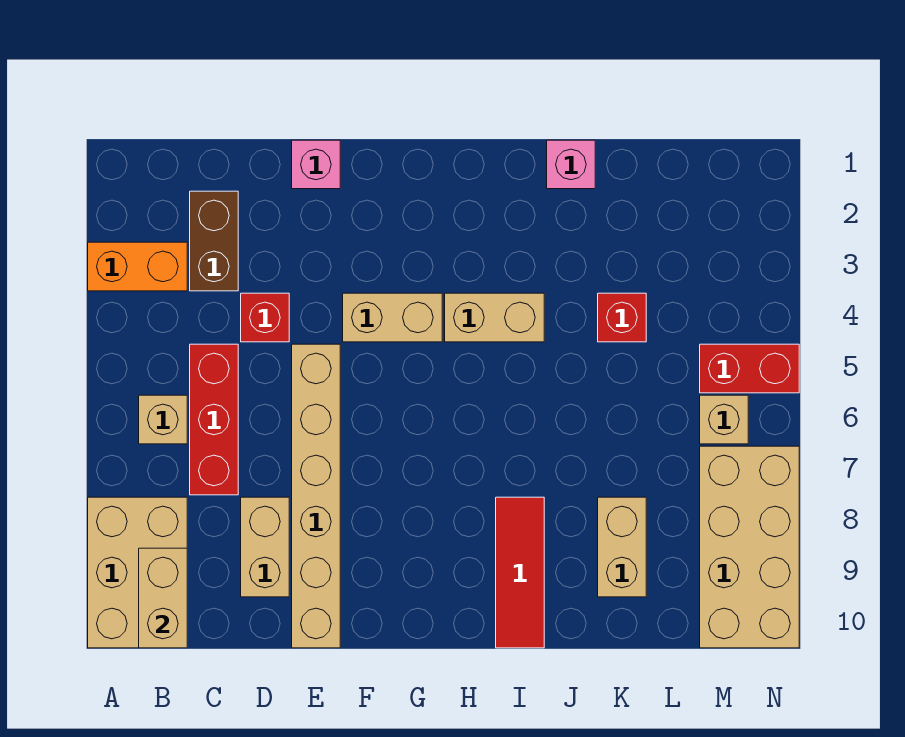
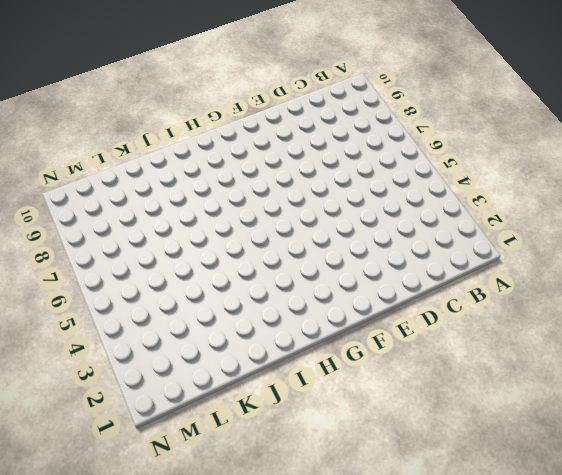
none -> orange brick A3:B3 level 1
none -> tan brick A8:B10 level 1
none -> tan brick B6 level 1

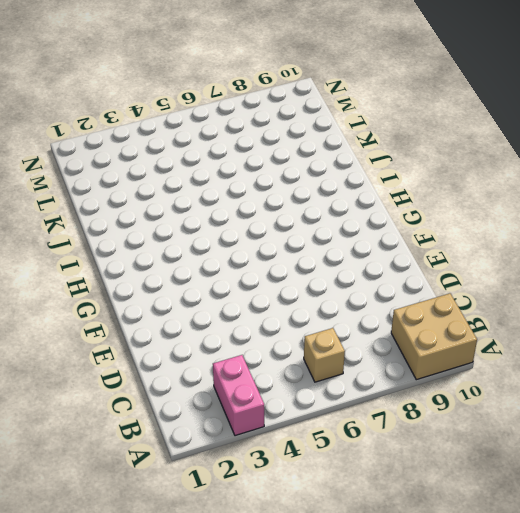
pink brick A3:B3 level 1 -> orange brick A3:B3 level 1
tan brick A9:B10 level 1 -> tan brick A8:B10 level 1
none -> brown brick C2:C3 level 1
none -> red brick C5:C7 level 1
none -> red brick D4 level 1

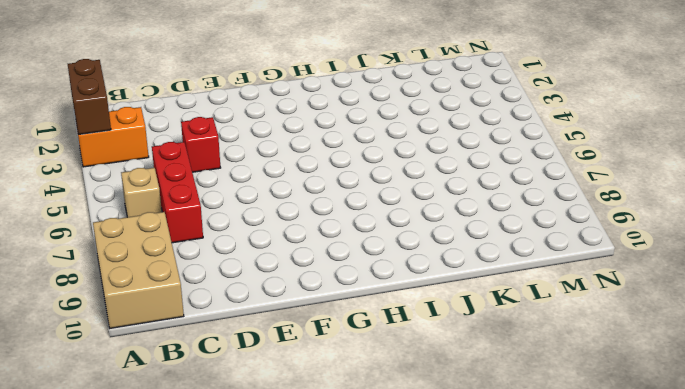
brown brick A2:A3 level 2 -> brown brick C2:C3 level 1
none -> tan brick D8:D9 level 1
none -> pink brick E1 level 1
none -> tan brick E5:E10 level 1

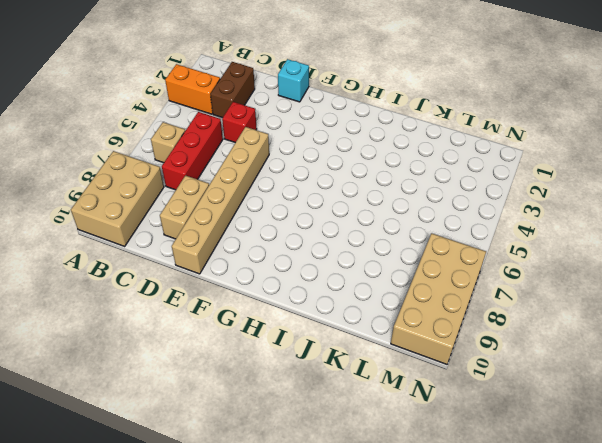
cyan brick E1 level 1 -> pink brick E1 level 1
none -> tan brick F4:G4 level 1
none -> tan brick H4:I4 level 1
none -> red tile I8:I10 level 1

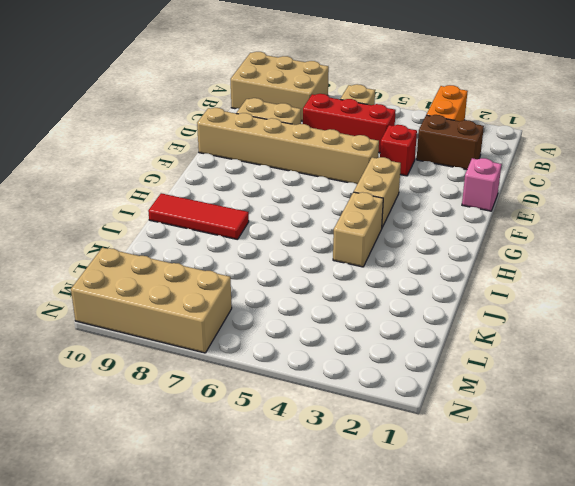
none -> pink brick J1 level 1
none -> red brick K4 level 1
none -> tan brick K8:K9 level 1

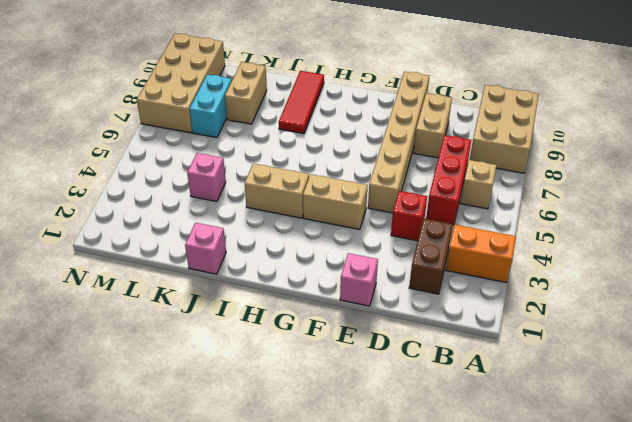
pink brick K4 level 1 -> red brick K4 level 1
cyan brick L7:L8 level 1 -> none
none -> red brick M5:N5 level 1
none -> tan brick M6 level 1
none -> tan brick B9:B10 level 2

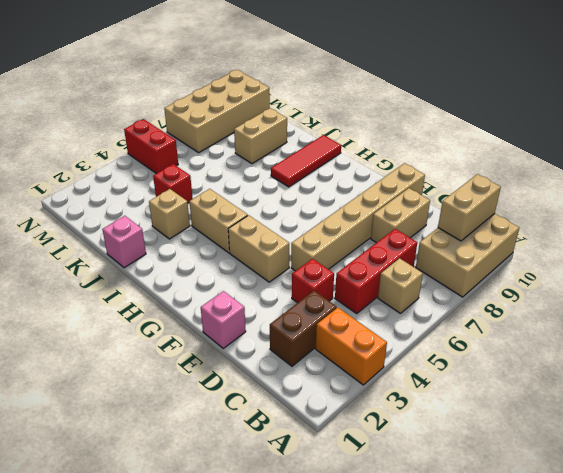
tan brick J3 level 1 -> tan brick M6 level 1

